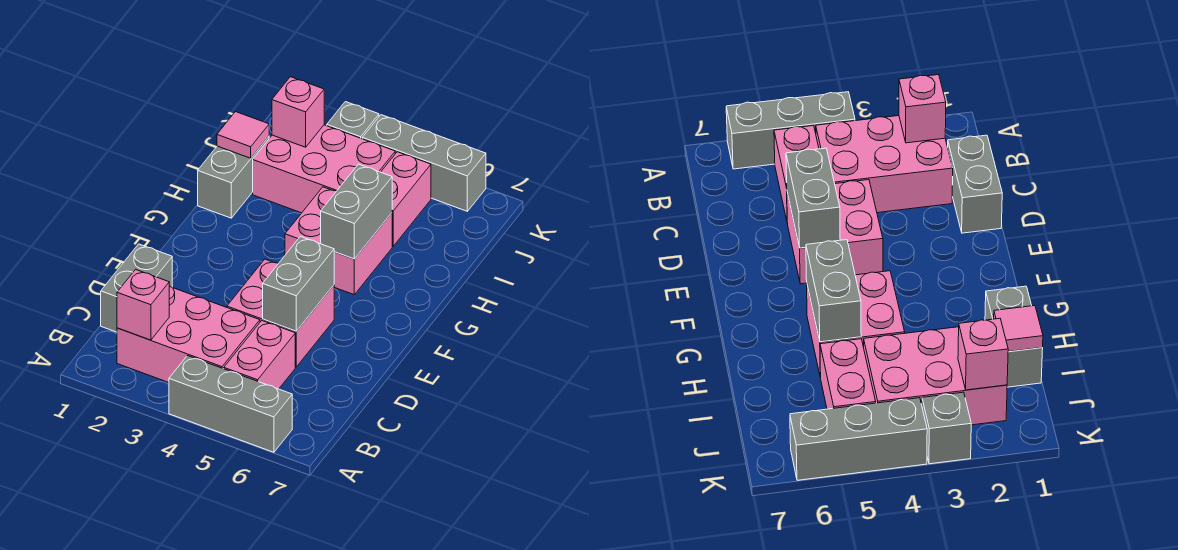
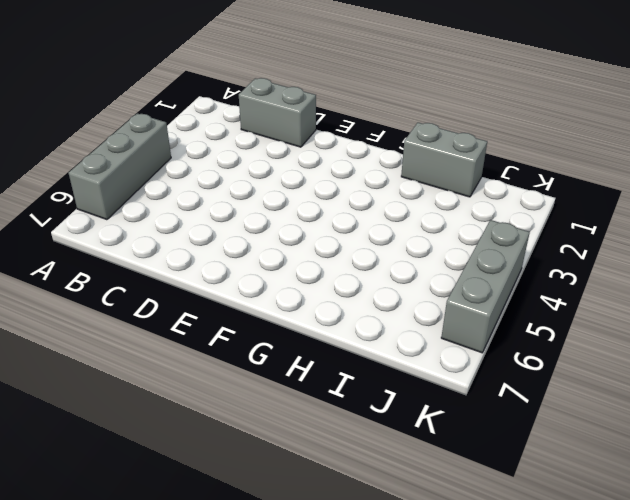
none -> pink brick B2:C4 level 1
none -> pink brick B5:C5 level 1
none -> pink brick D4:E5 level 1

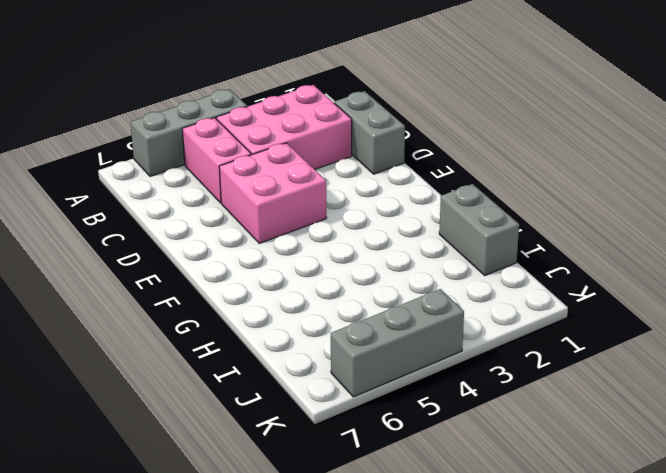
none -> pink brick G4:H5 level 1
none -> pink brick I2:J4 level 1
none -> pink brick I5:J5 level 1

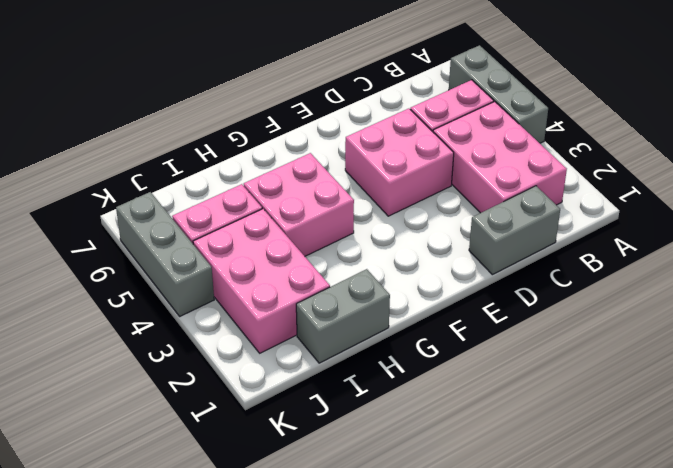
none -> grey brick K3 level 1
none -> pink brick B2 level 2
none -> grey brick D5:E5 level 2

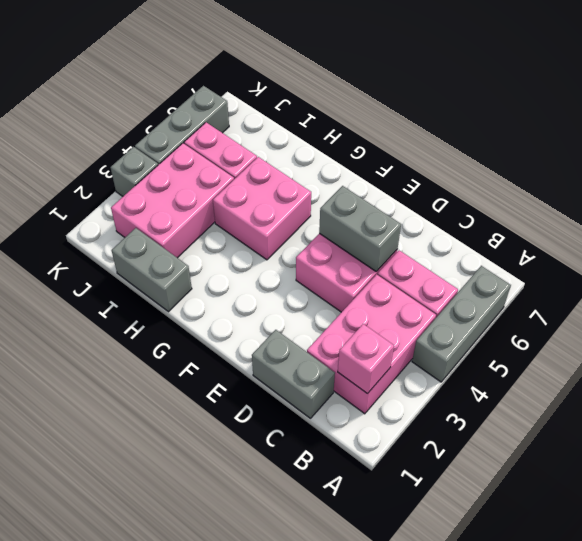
none -> grey brick G5:H5 level 2
none -> pink tile I1 level 2
none -> pink brick J2 level 2

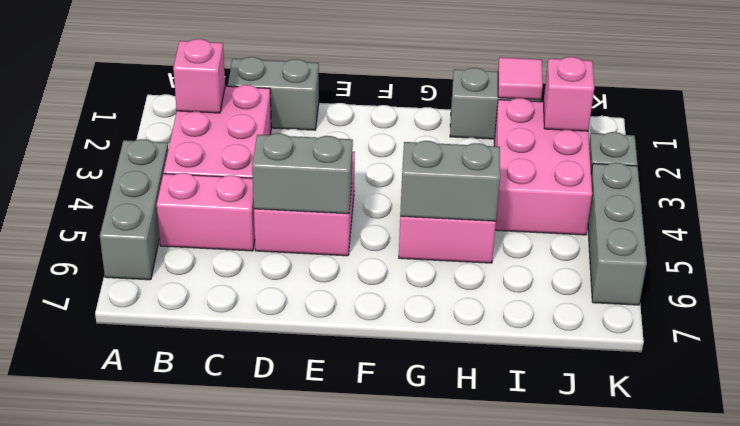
none -> pink brick I5:J5 level 1

